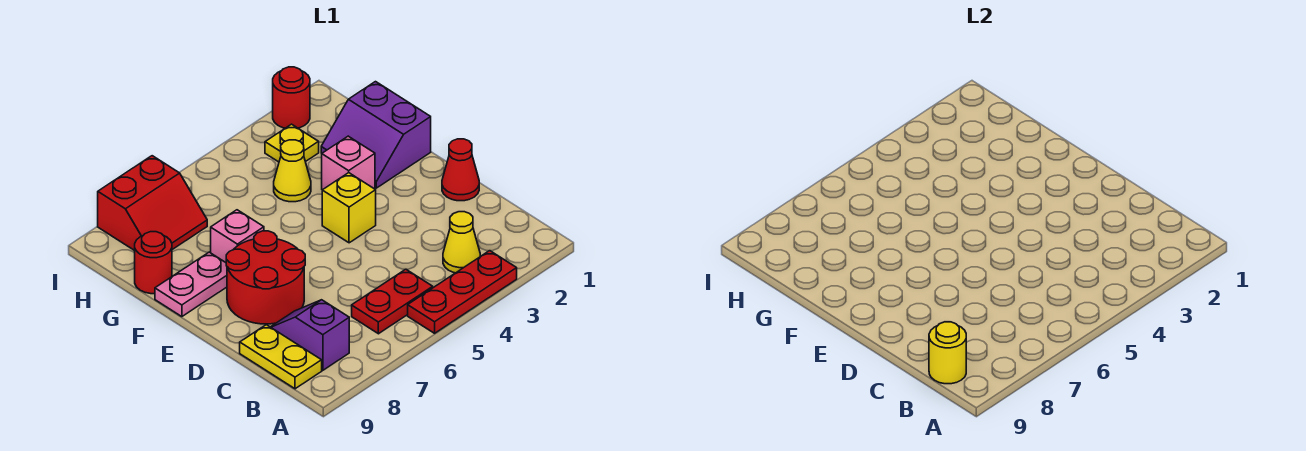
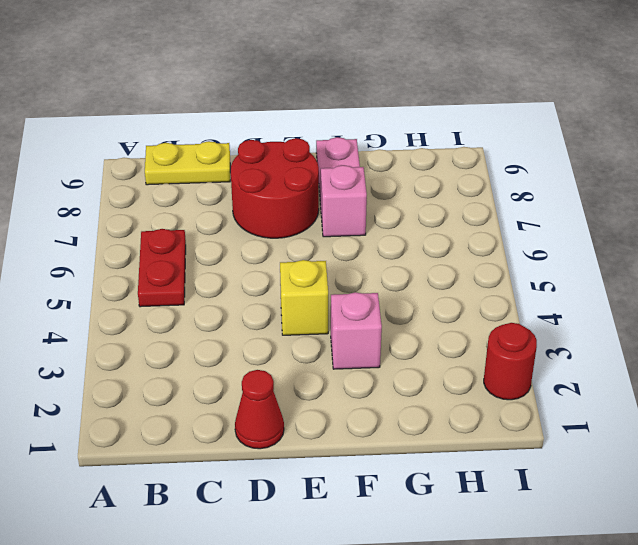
none -> red plate A3:A5 level 1
none -> yellow cone B3 level 1
none -> purple slope B8:C8 level 1 top B

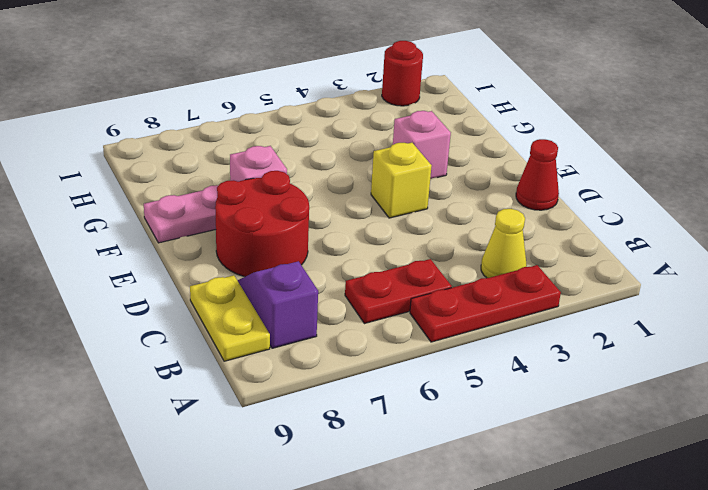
none -> purple slope F1:G2 level 1 top 1
none -> yellow cone G4 level 1
none -> red round brick G9 level 1

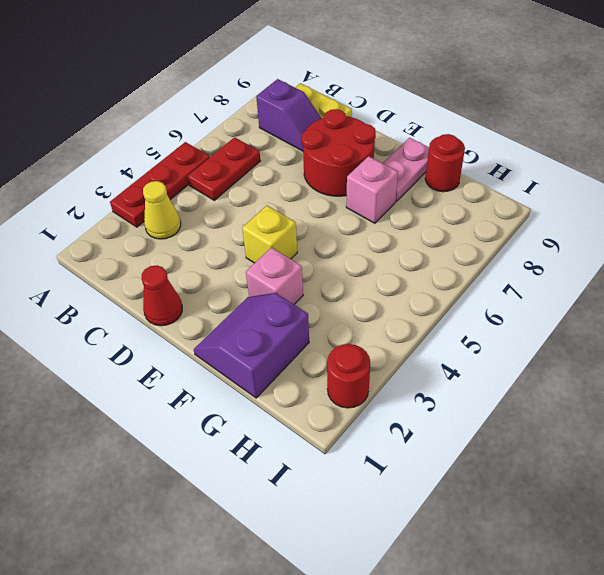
purple slope F1:G2 level 1 top G -> purple slope F1:G2 level 1 top 1
none -> yellow cone G4 level 1
none -> yellow plate H3 level 1
none -> red slope H7:I8 level 1 top I

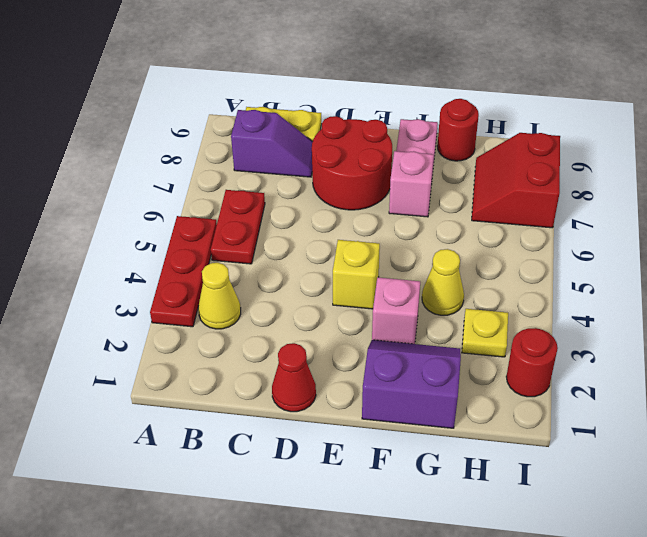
none -> yellow round brick B9 level 2

